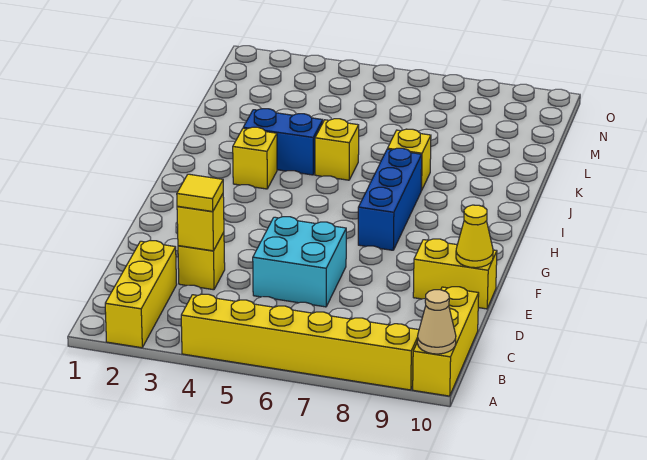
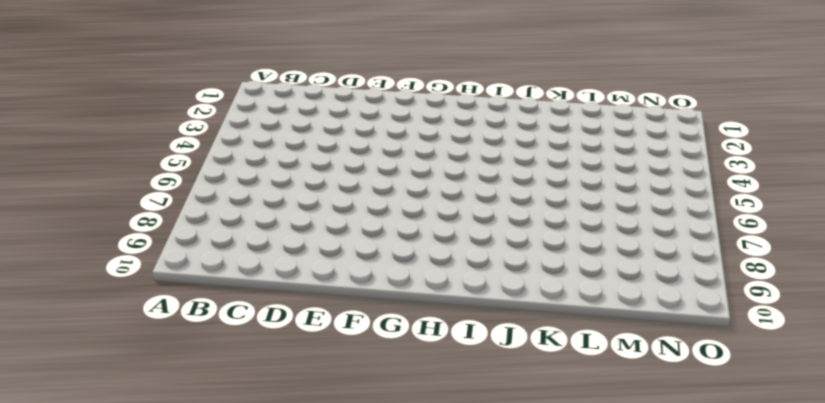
none -> yellow brick A2:C2 level 1
none -> yellow brick A4:A9 level 1
none -> yellow brick A10:C10 level 1

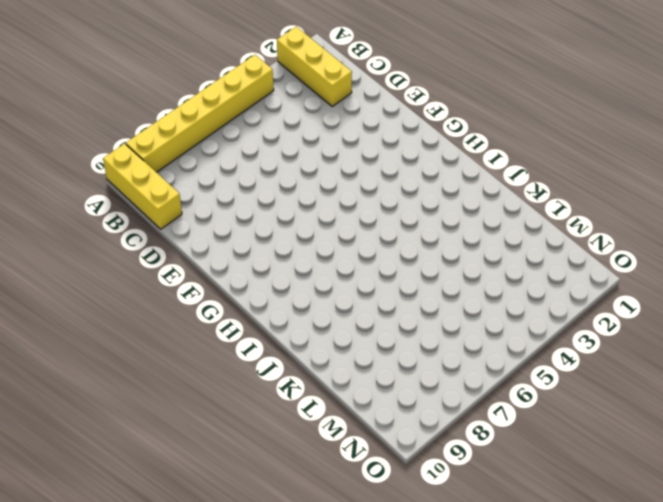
none -> yellow brick D3 level 1
none -> cyan brick D5:E6 level 1
none -> yellow brick E9:E10 level 1

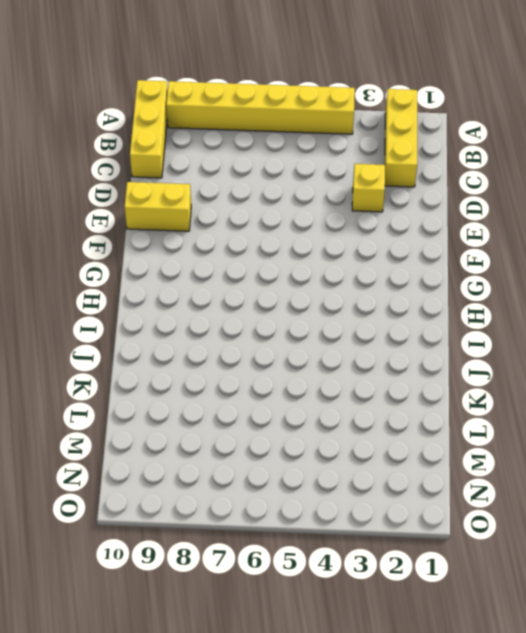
none -> cyan brick D5:E6 level 1
none -> blue brick G7:I7 level 1
none -> yellow brick I3 level 1

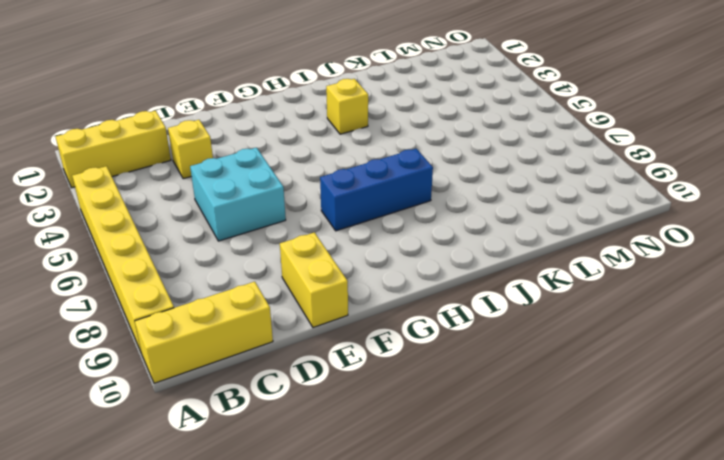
none -> blue brick J3:J4 level 1
none -> yellow brick J5 level 1
none -> yellow brick J7 level 1

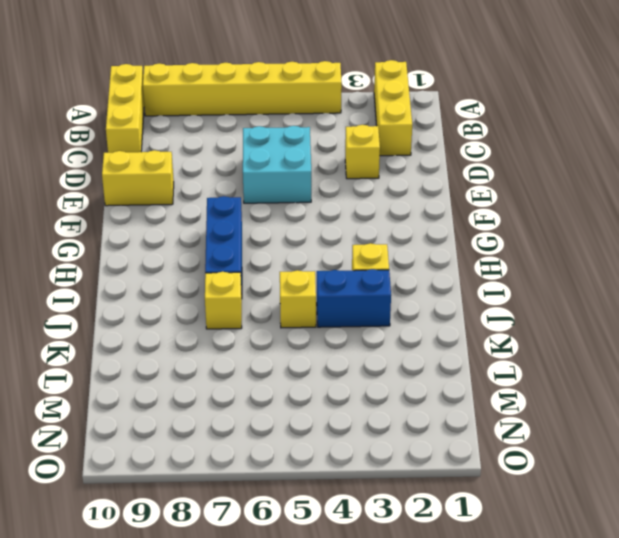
none -> tan cone A10 level 2
none -> yellow brick D3 level 2
none -> yellow cone E10 level 2

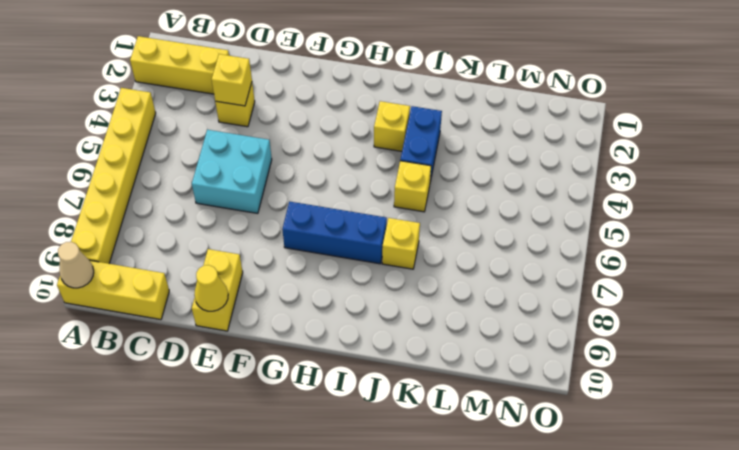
none -> yellow tile D3 level 3

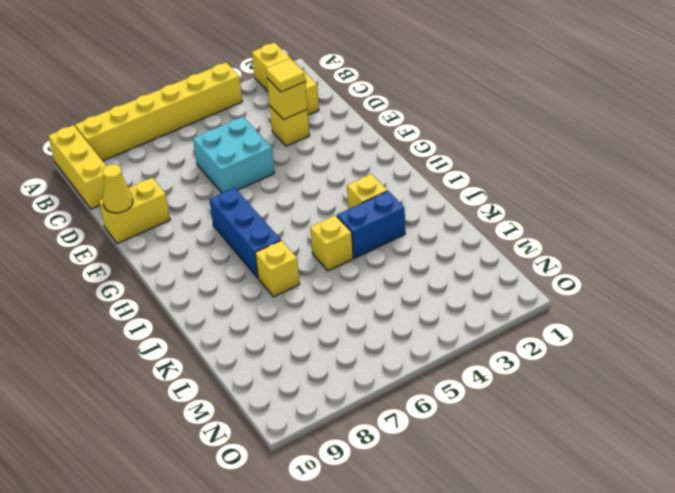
none -> tan cone A10 level 2

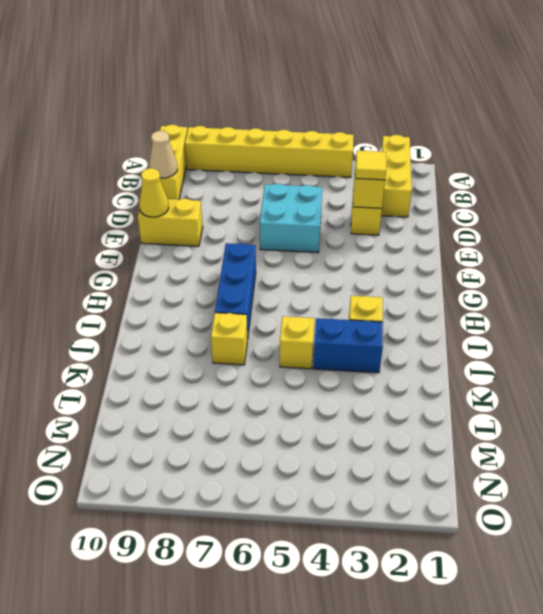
tan cone C10 level 2 -> tan cone A10 level 2

